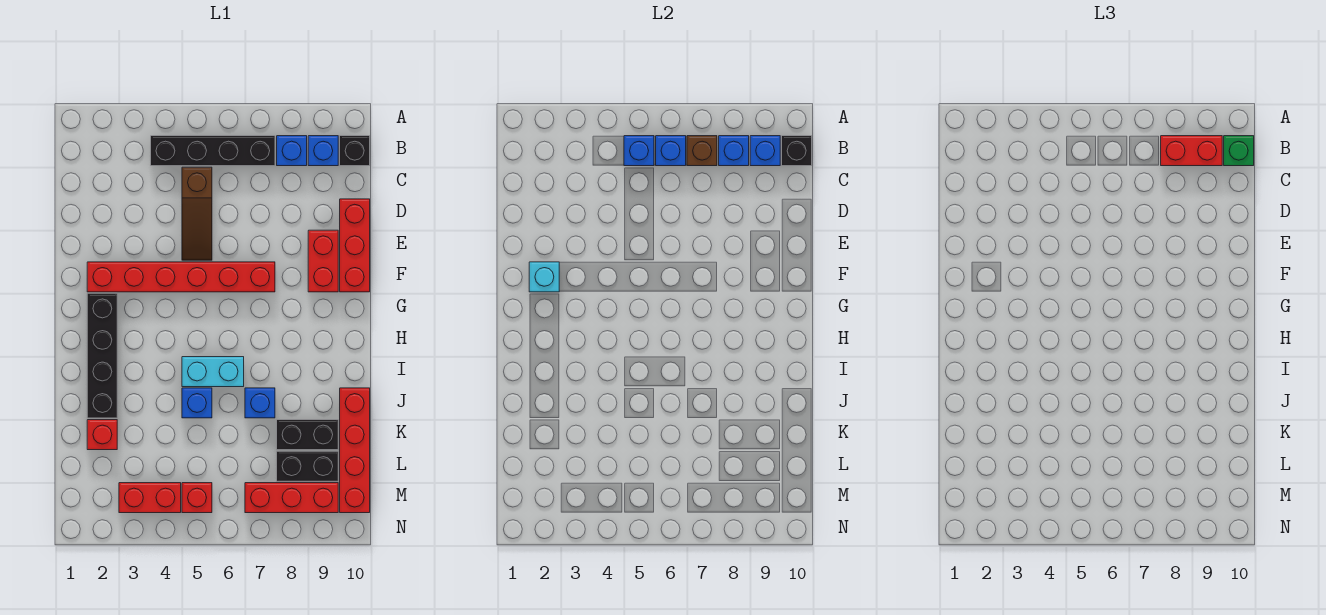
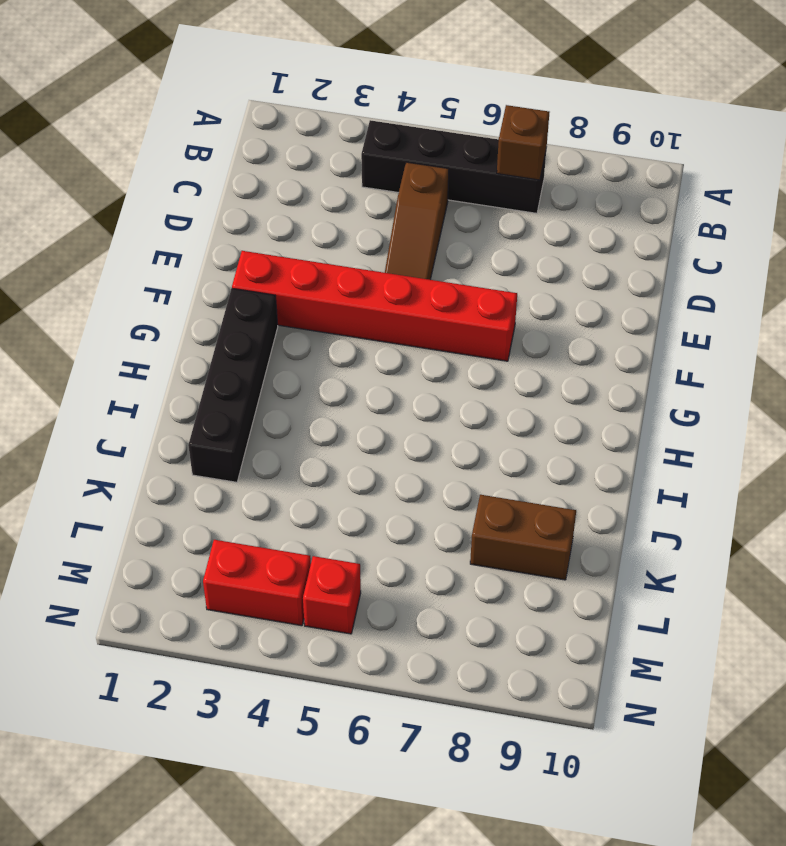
brown brick K8:K9 level 1 -> black brick K8:K9 level 1
none -> blue brick B8 level 1
none -> blue brick B9 level 1
none -> black brick B10 level 1

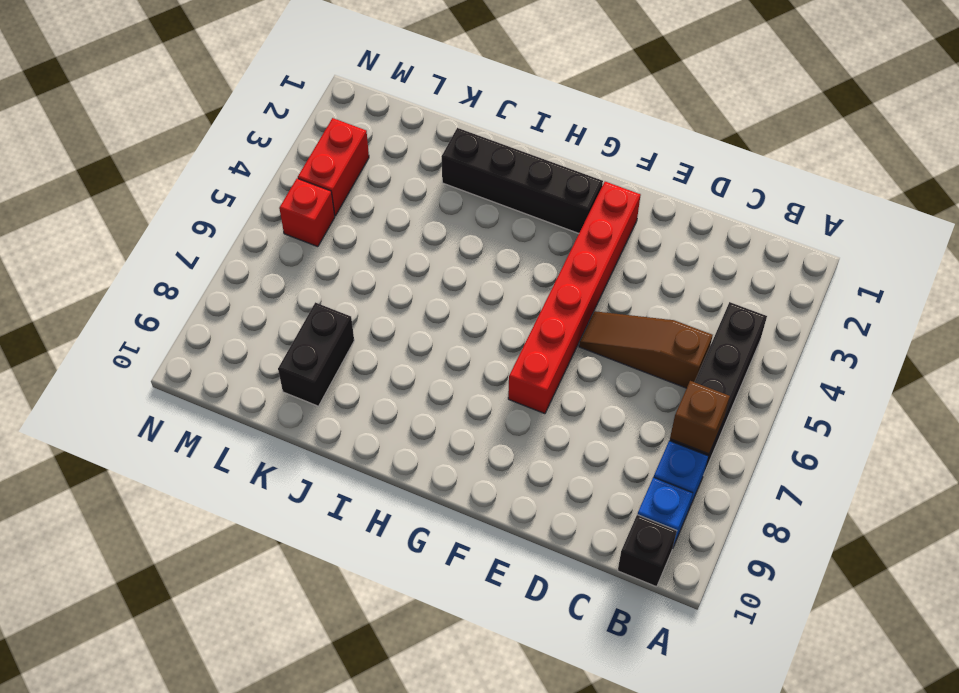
none -> red brick D10:F10 level 1
none -> red brick E9:F9 level 1
none -> cyan brick I5:I6 level 1

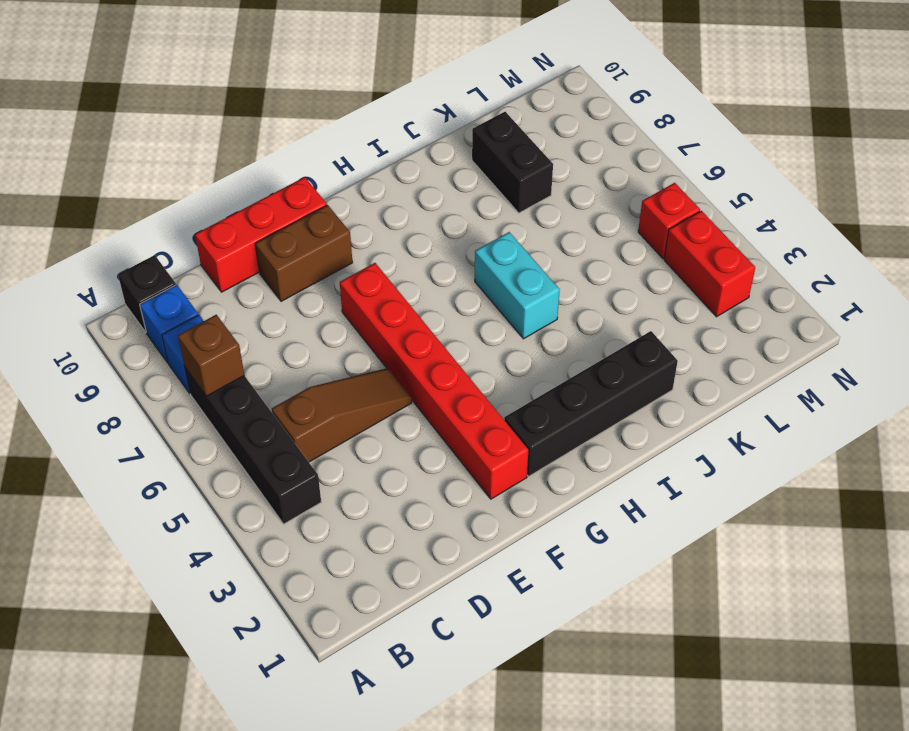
brown brick E9:F9 level 1 -> red brick E9:F9 level 1
none -> blue brick J5 level 1
none -> blue brick J7 level 1
none -> red brick J10:M10 level 1

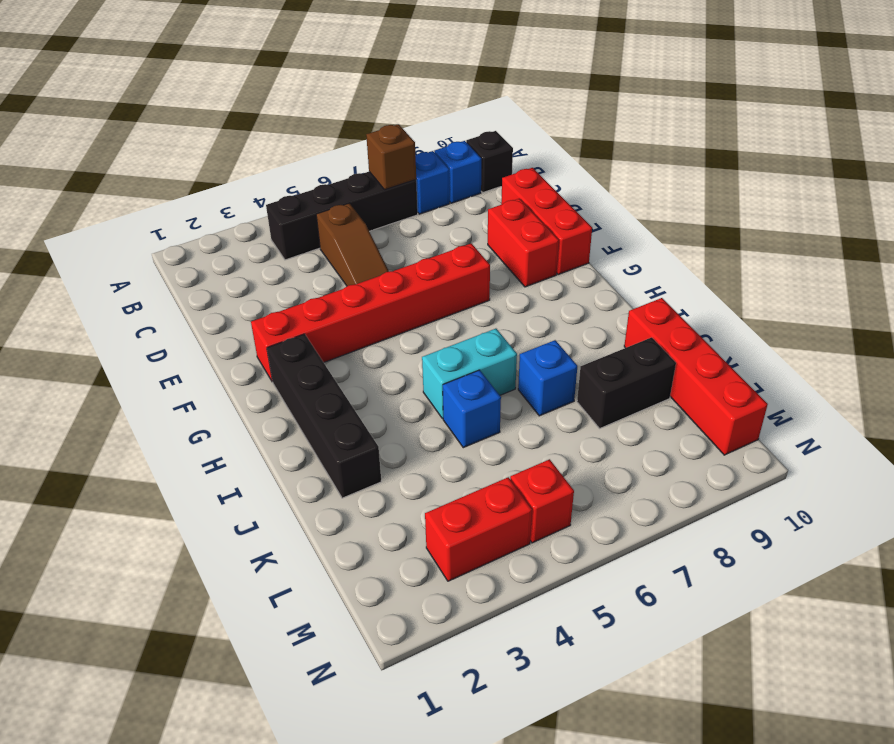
none -> red brick K2 level 1
none -> black brick L8:L9 level 1
none -> red brick M7:M9 level 1

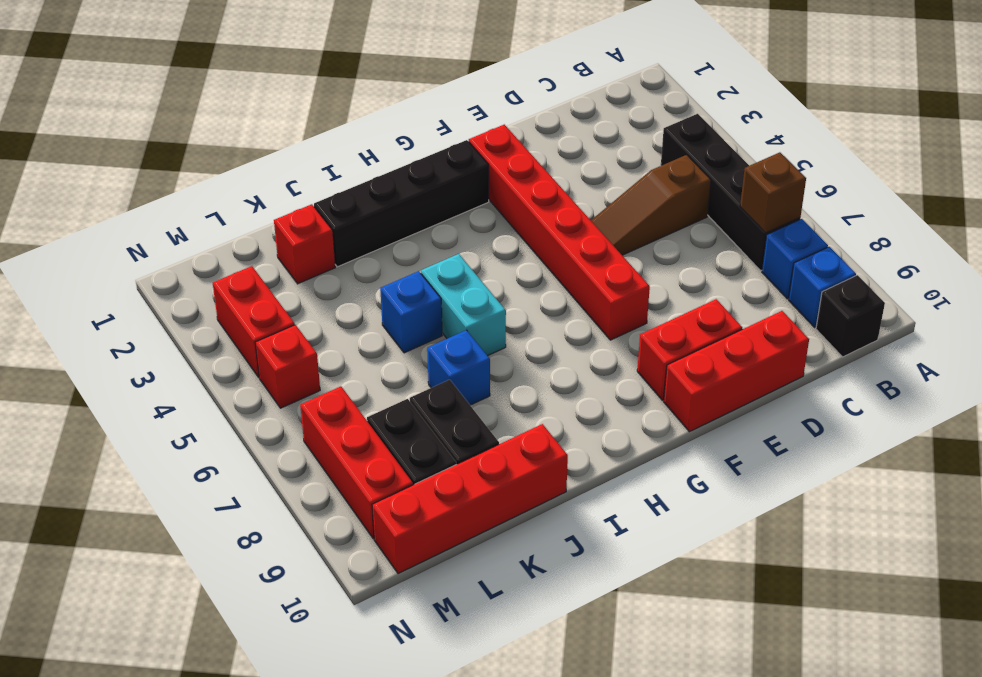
none -> blue brick B5 level 2
none -> blue brick B6 level 2
none -> blue brick B8 level 2

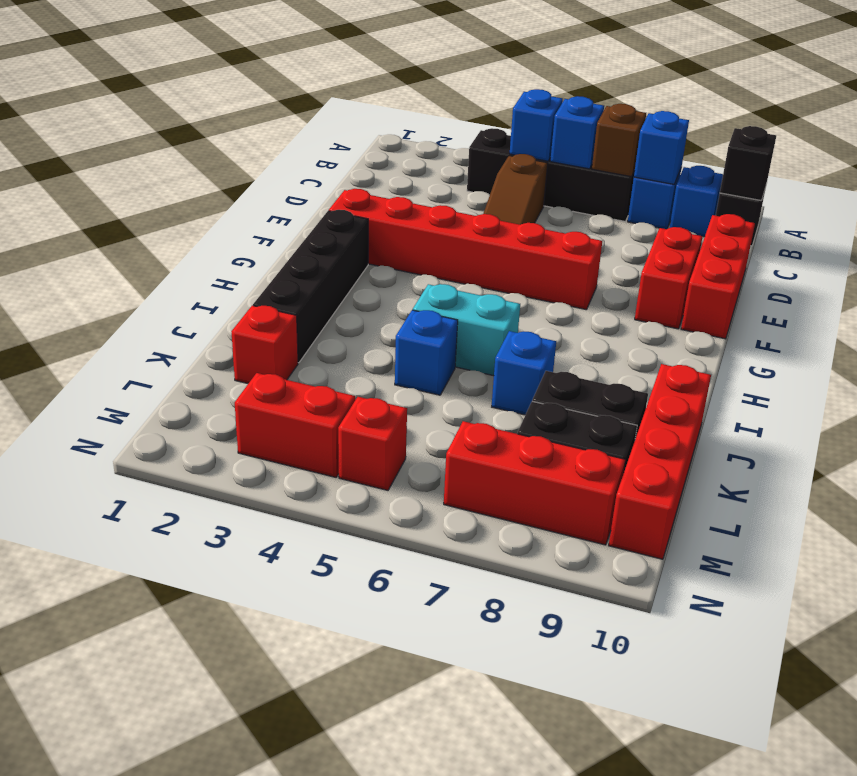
none -> blue brick B9 level 2
none -> cyan brick F2 level 2
none -> red brick B8:B9 level 3

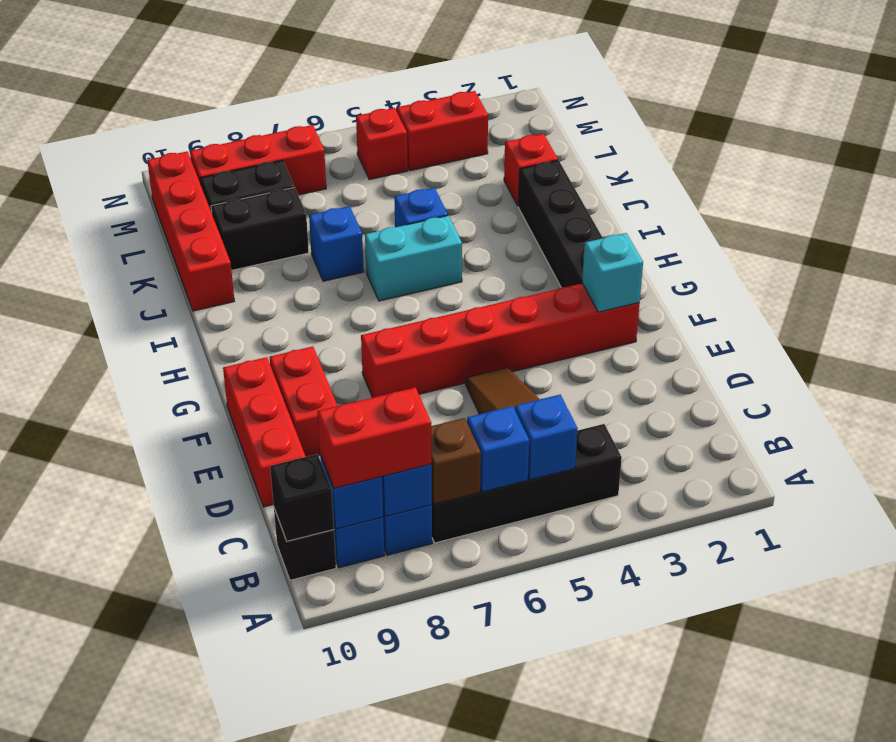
none -> green brick B10 level 3

